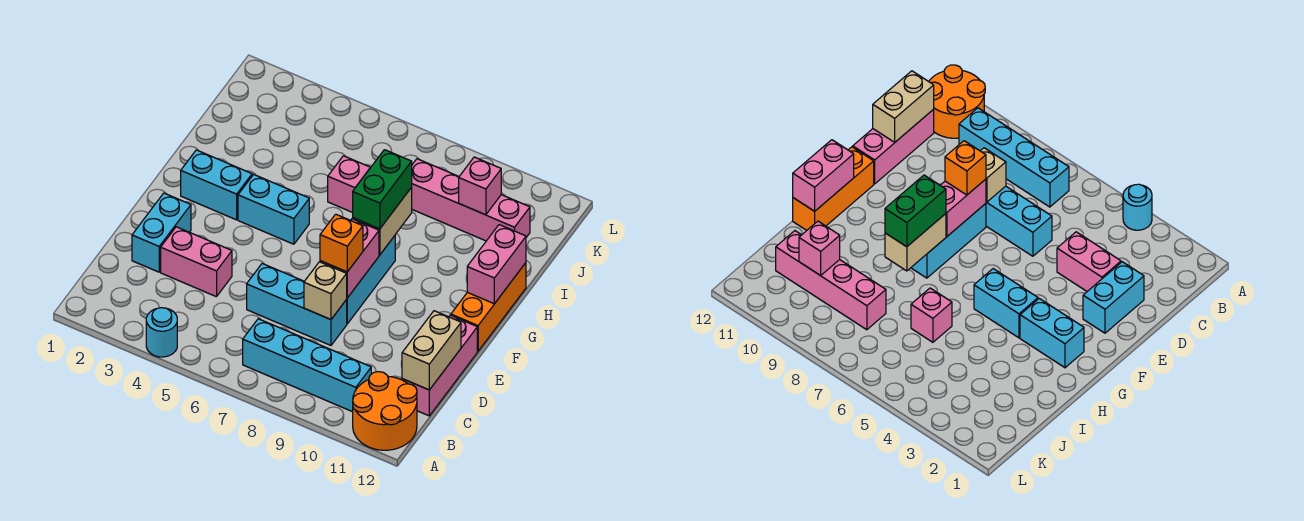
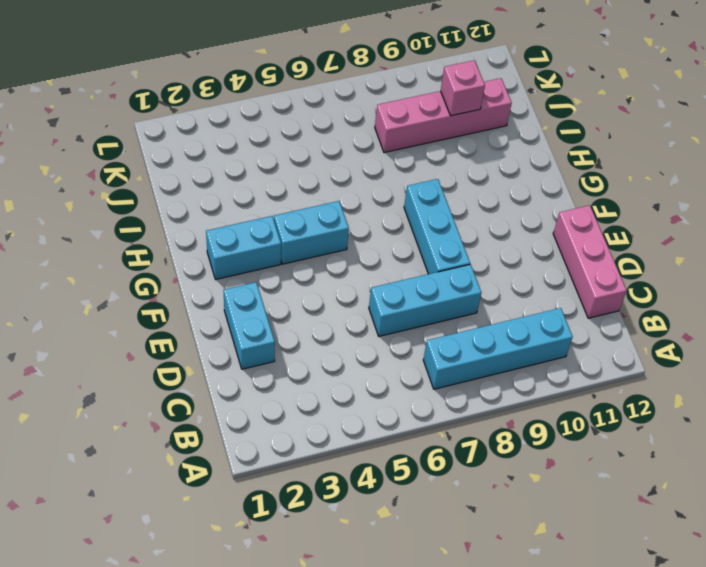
none -> cyan round brick A4 level 1
none -> orange round brick A11:B12 level 1
none -> pink brick D3:D4 level 1

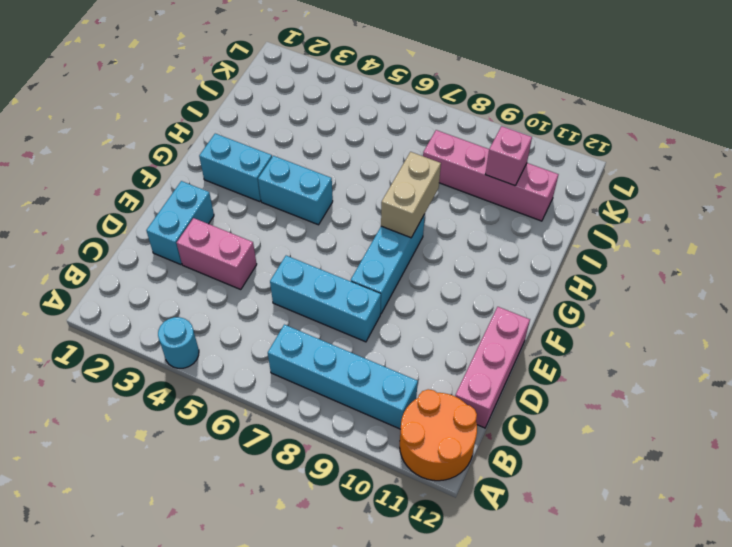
none -> orange brick F12:H12 level 1
none -> pink brick I6 level 1
none -> tan brick C12:D12 level 2

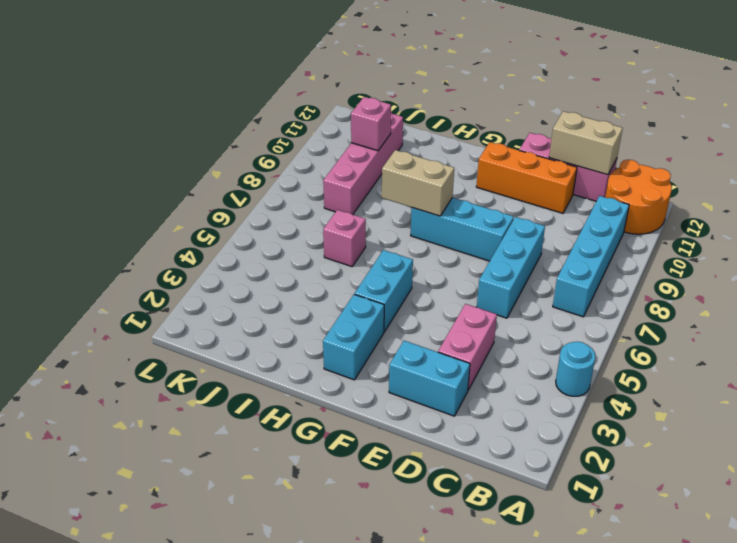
orange brick D11:F11 level 1 -> orange brick F12:H12 level 1
none -> tan brick D8 level 2
none -> pink brick E8:F8 level 2
none -> pink brick G12:H12 level 2

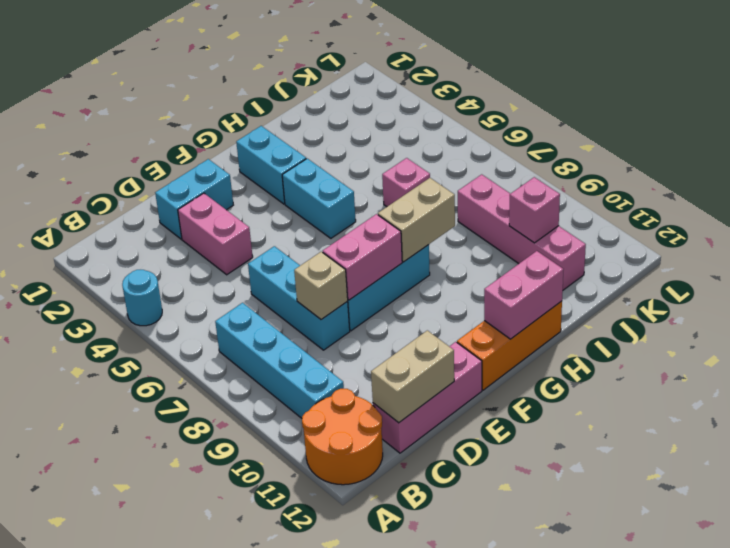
none -> orange brick E8 level 3
none -> green brick G8:H8 level 3

